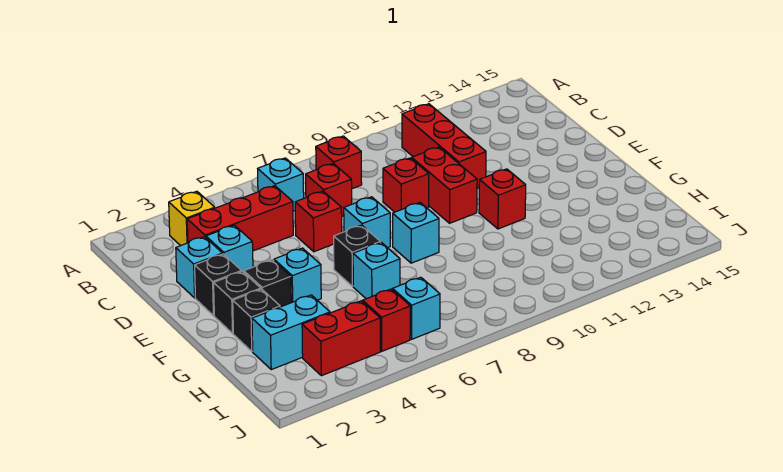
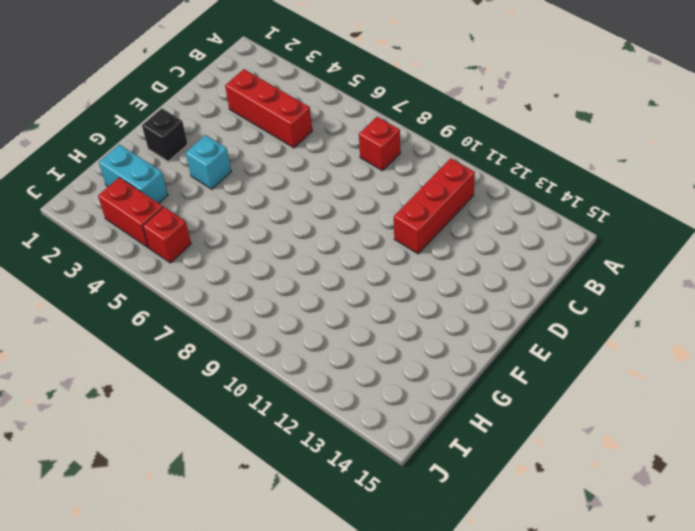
none -> yellow brick B3 level 1
none -> cyan brick B6 level 1
none -> red brick C7 level 1

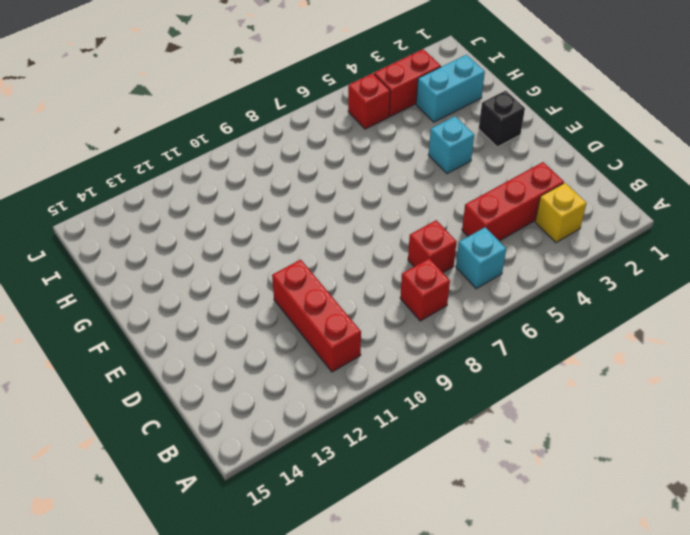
none -> cyan brick D2 level 1
none -> cyan brick D3 level 1
none -> red brick D6 level 1

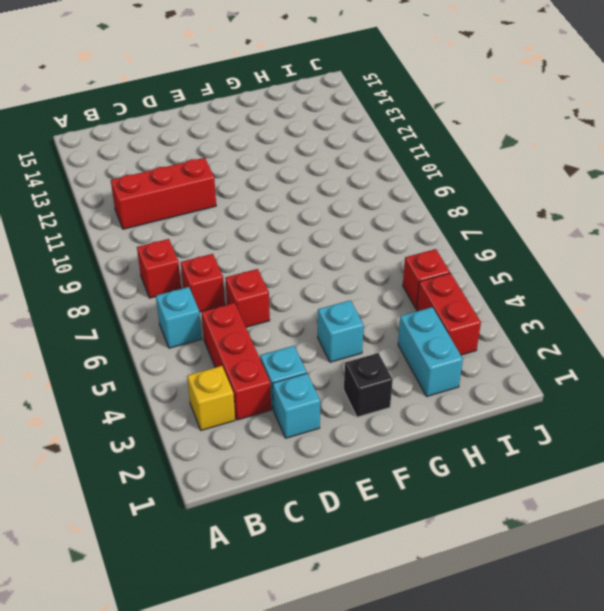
none -> red brick D9 level 1
none -> red brick D10:E10 level 1
none -> black brick E2 level 1

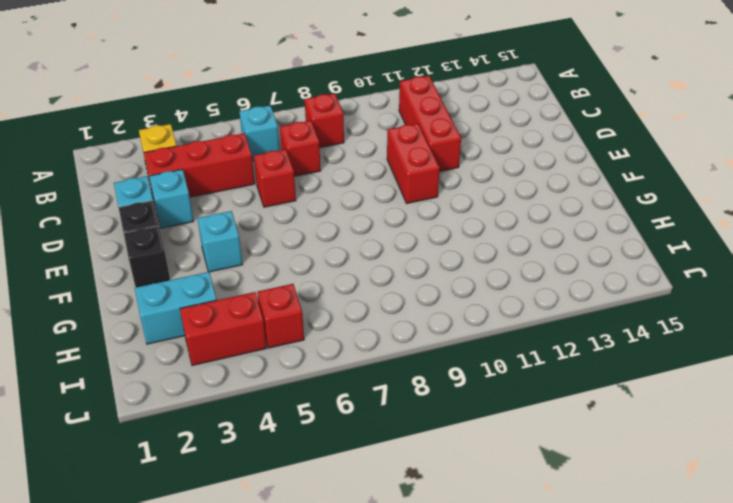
none -> red brick D9 level 1
none -> cyan brick E7 level 1
none -> black brick F3 level 1

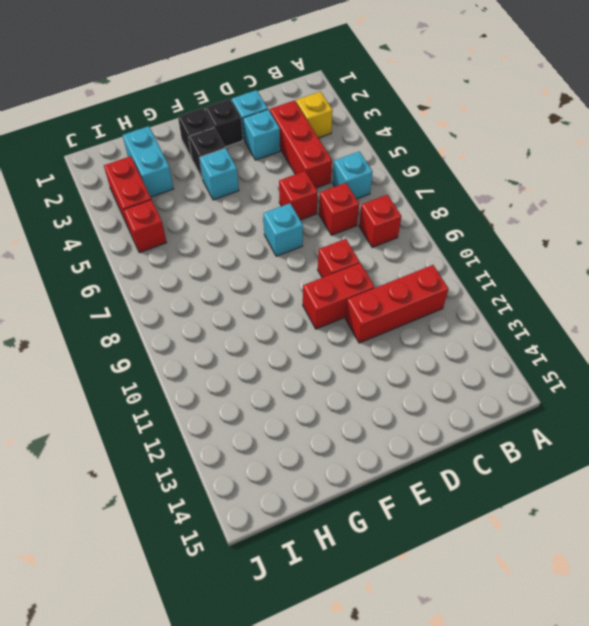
none -> black brick F6 level 1
none -> cyan brick F8 level 1
none -> red brick F11 level 1

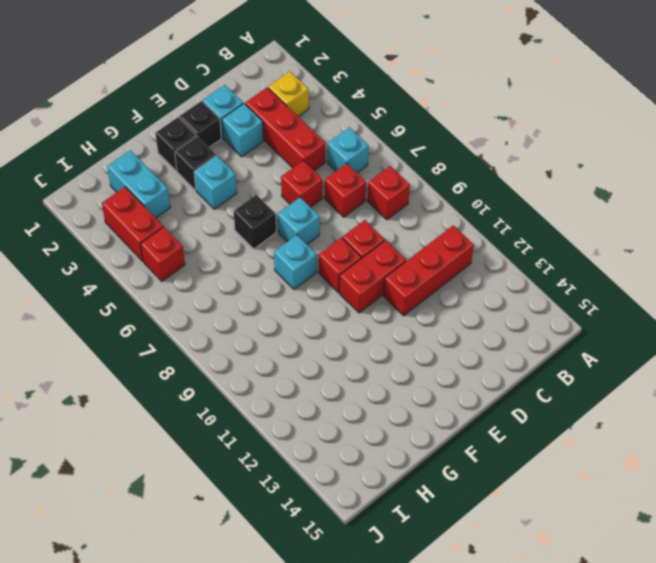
red brick E9 level 1 -> red brick F11 level 1
none -> black brick G2 level 1
none -> cyan brick G6 level 1
none -> cyan brick I6 level 1

